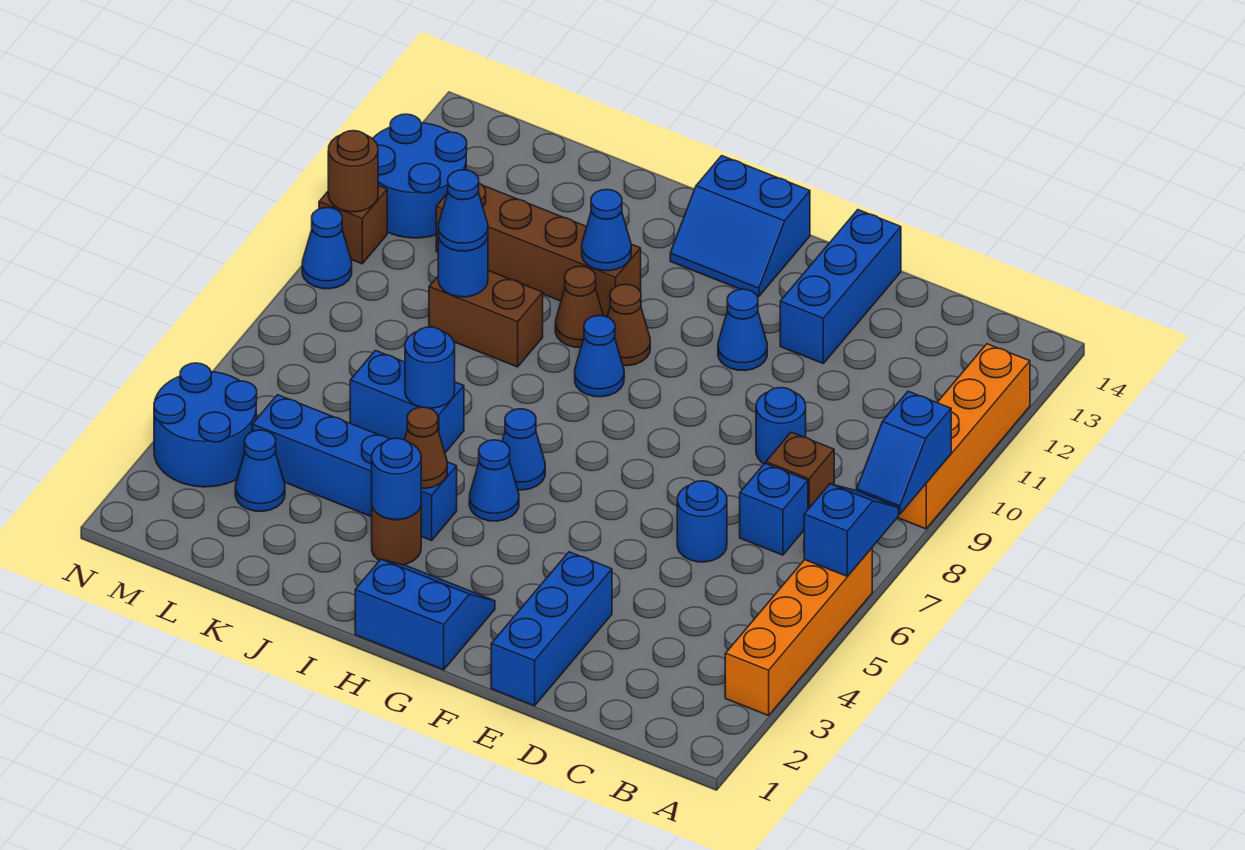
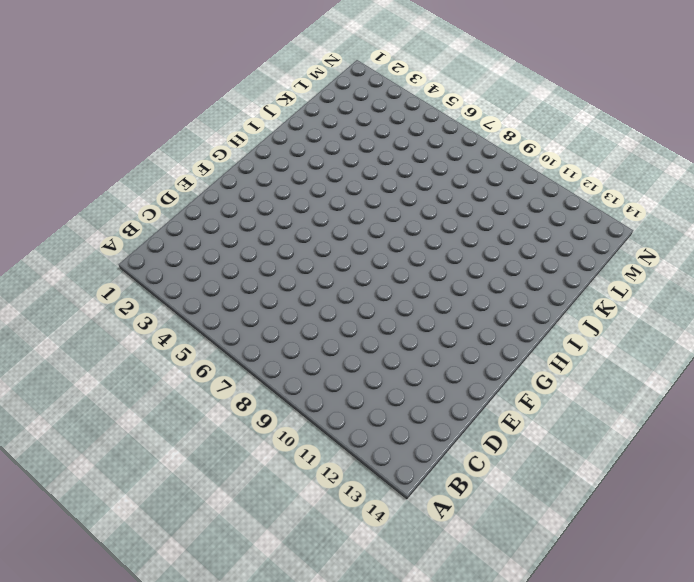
none -> orange brick A3:A6 level 1
none -> orange brick A9:A12 level 1
none -> blue brick C7 level 1
none -> brown brick C8 level 1

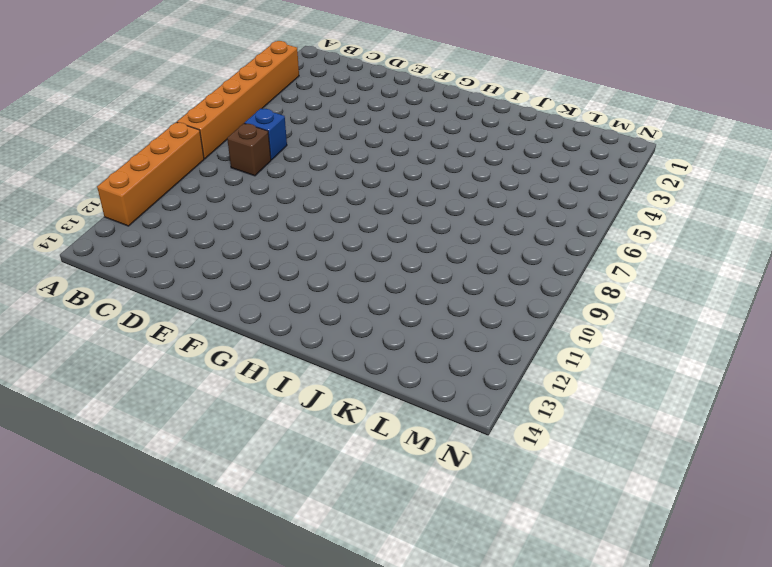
orange brick A3:A8 level 1 -> orange brick A3:A6 level 1
none -> blue round brick D6 level 1
none -> blue round brick D9 level 1
none -> blue brick E1:E3 level 1
none -> blue brick E12:E14 level 1

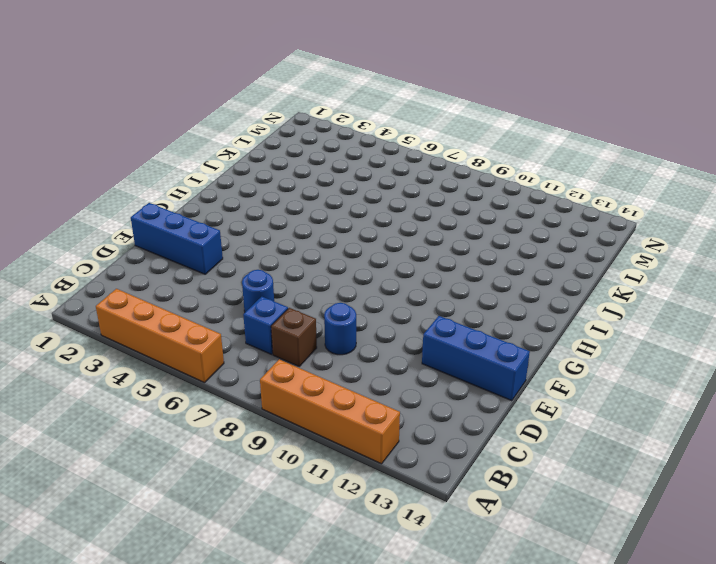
none -> blue cone F11 level 1
none -> blue slope G1:H2 level 1 top 1
none -> blue slope G13:H14 level 1 top 14
none -> blue cone H5 level 1

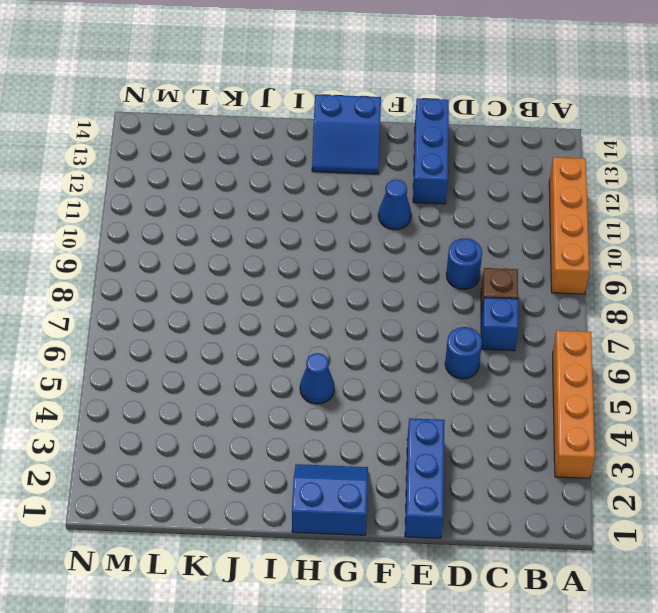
none -> blue cone H6 level 1
none -> blue cone H9 level 1
none -> brown cone H10 level 1
none -> brown round brick I3 level 1

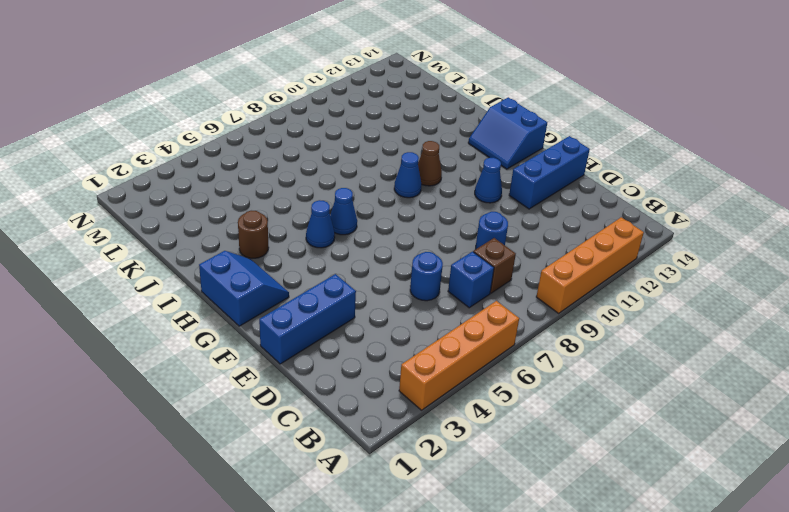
none -> blue brick I4:L4 level 1
none -> brown cone I10 level 1
none -> brown brick I11:L11 level 1
none -> blue brick J6:K6 level 1

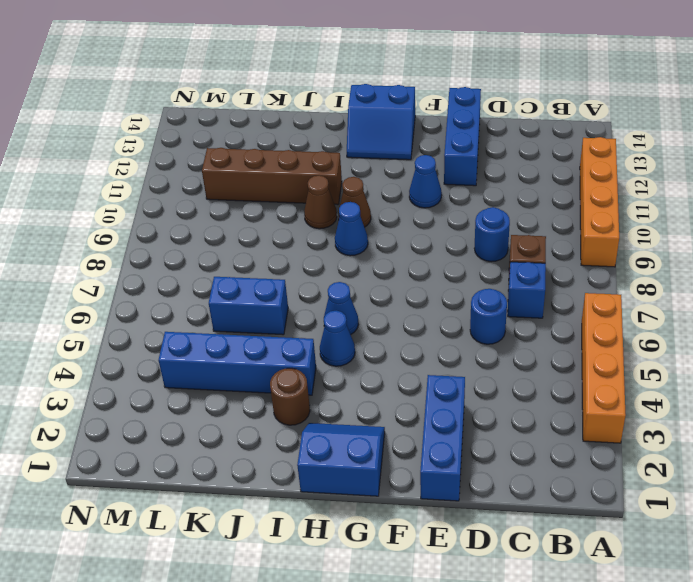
none -> brown brick J9:K9 level 1
none -> blue cone L3 level 1
none -> blue round brick M3:N4 level 1
none -> blue round brick M11:N12 level 1

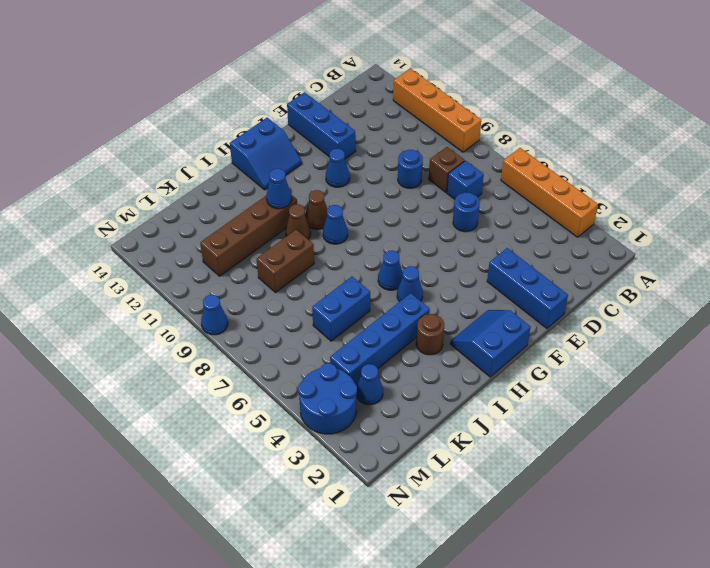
none -> blue round brick M11:N12 level 1
none -> brown brick N10 level 1
none -> blue slope A6:A7 level 2 top 6
none -> blue slope A8:A9 level 2 top 9

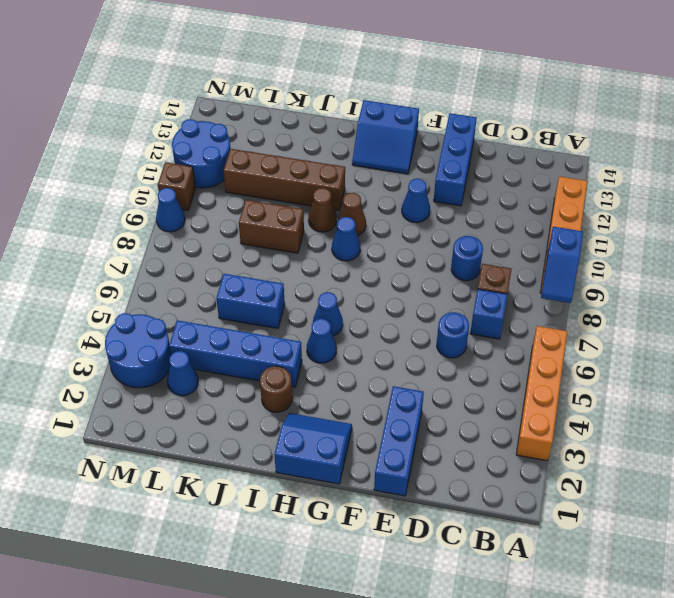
none -> blue slope A6:A7 level 2 top 6
none -> blue round brick I3 level 2
none -> brown cone I4 level 2
none -> blue cone I11 level 2

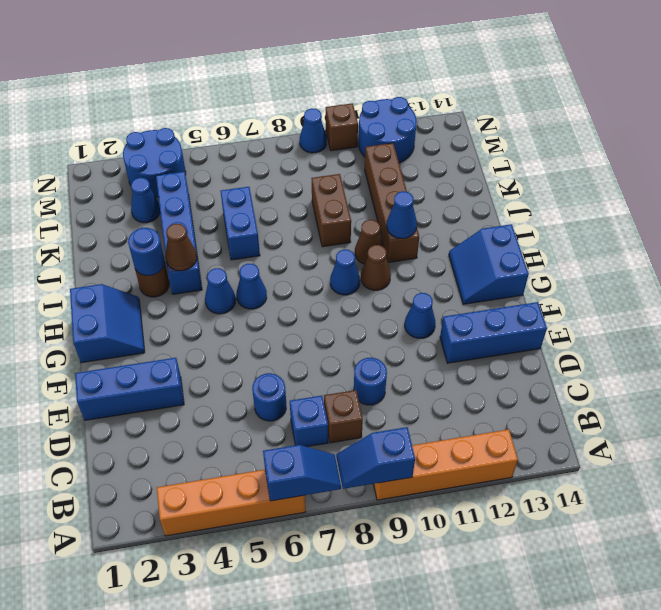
none -> blue round brick J6 level 2
none -> blue round brick K9 level 2
none -> brown round brick N10 level 2
none -> blue cone K9 level 3

